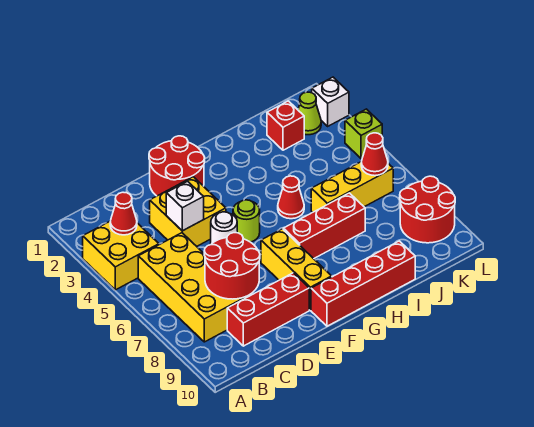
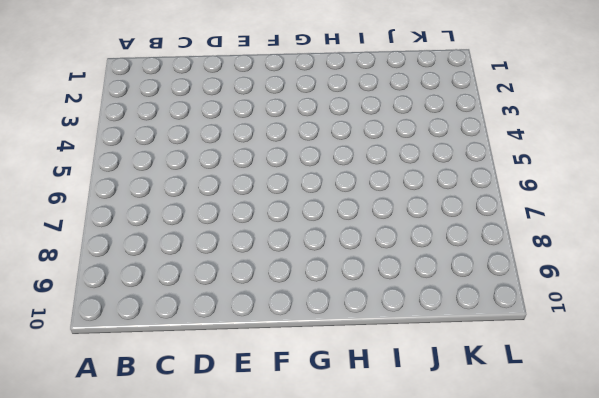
none -> yellow brick A3:B4 level 1
none -> yellow brick B5:C8 level 1
none -> red brick C9:E9 level 1

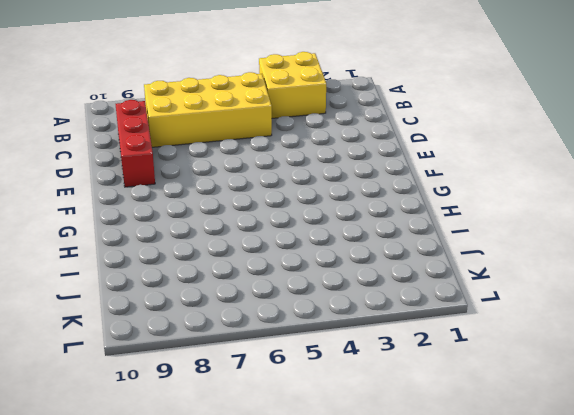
none -> yellow brick D3:E4 level 1
none -> red round brick E1:F2 level 1
none -> white round brick E5 level 1

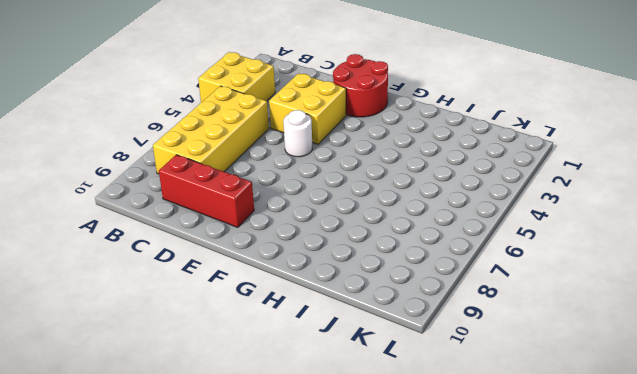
none -> lime round brick F5 level 1
none -> yellow brick F7:F9 level 1
none -> red brick F10:I10 level 1

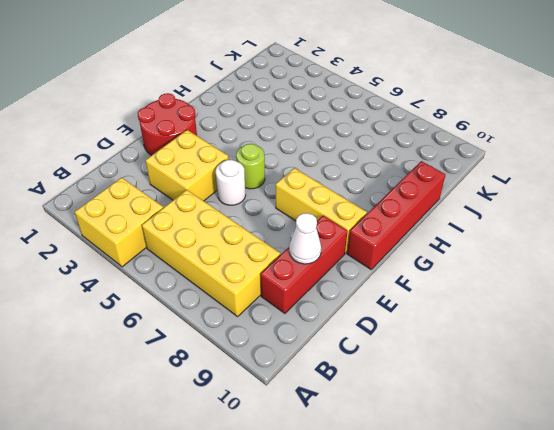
white cone D9 level 2 -> none
none -> red brick G7:I7 level 1
none -> red cone H5 level 1
none -> yellow brick I6:K6 level 1

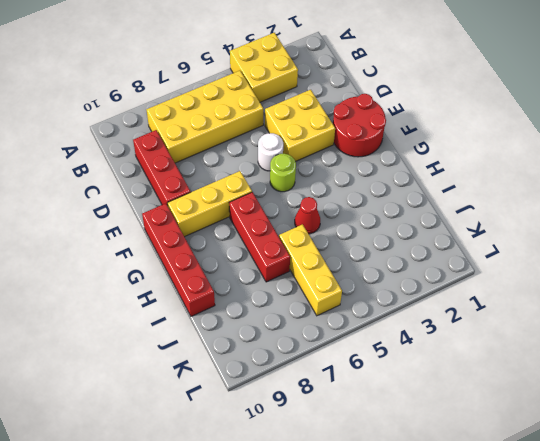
none -> red brick J2 level 1
none -> lime cone K2 level 1
none -> red round brick K8:L9 level 1

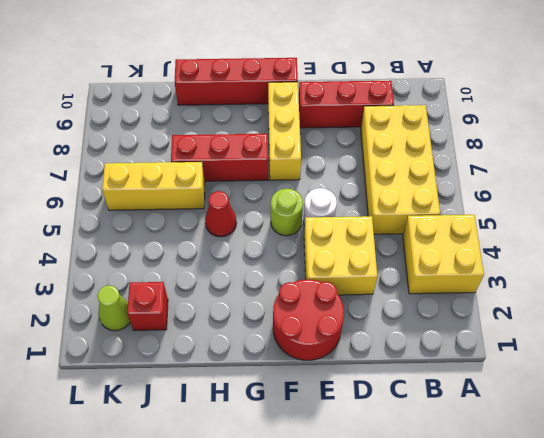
none -> red round brick K8:L9 level 1
none -> white brick L2 level 1
none -> lime brick L4 level 1

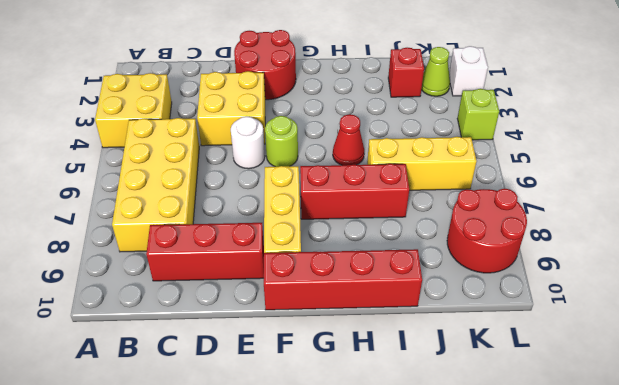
none -> red cone B3 level 2
none -> red round brick C7:D8 level 2
none -> white brick D4 level 2

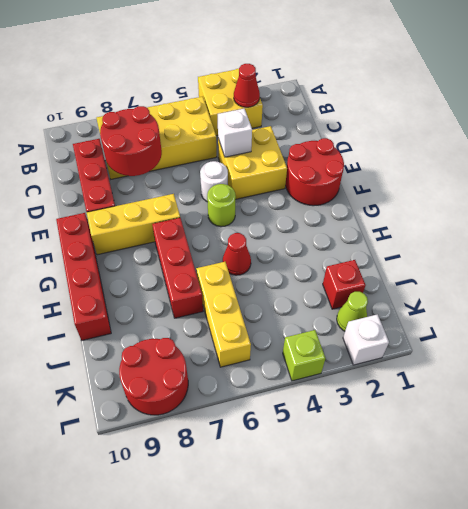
none -> red cone K6 level 2

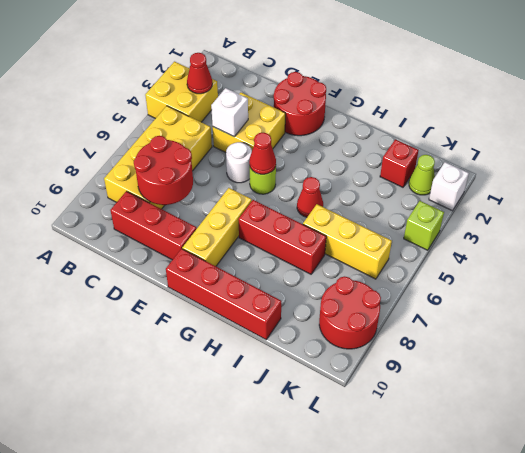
red cone F5 level 2 -> red cone K6 level 2

